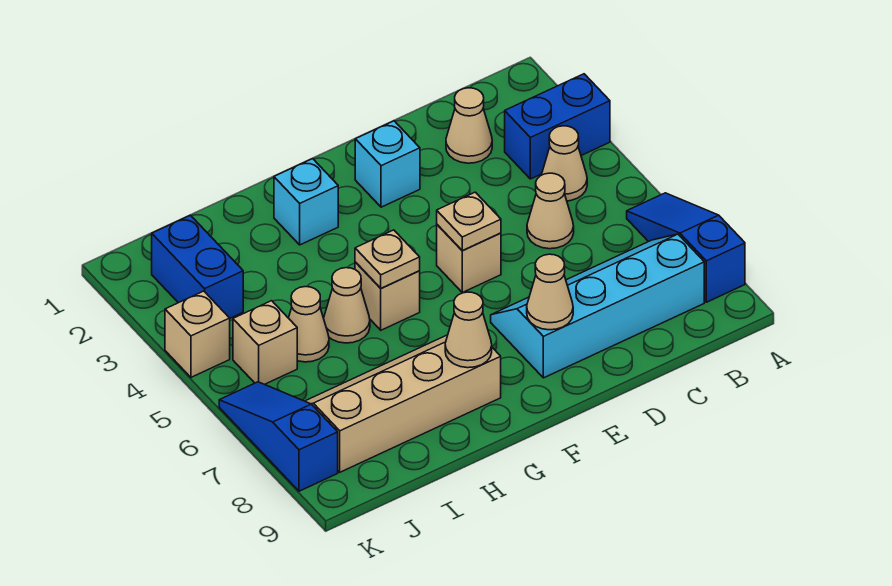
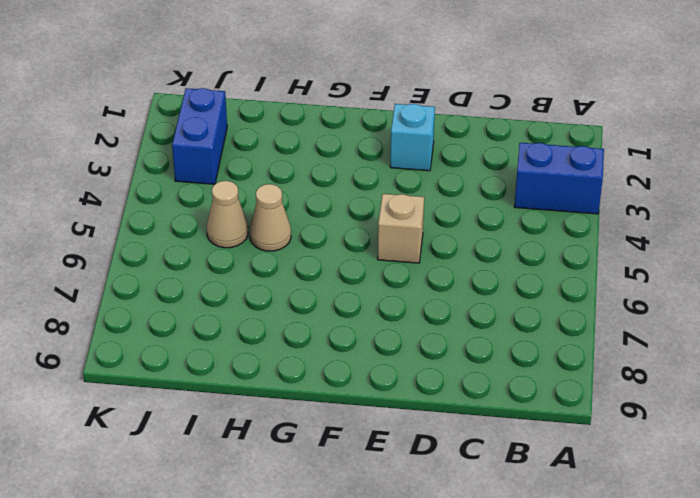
none -> blue slope A6:A8 level 1 top 8
none -> tan cone B4 level 1
none -> cyan slope B7:E8 level 1 top 8

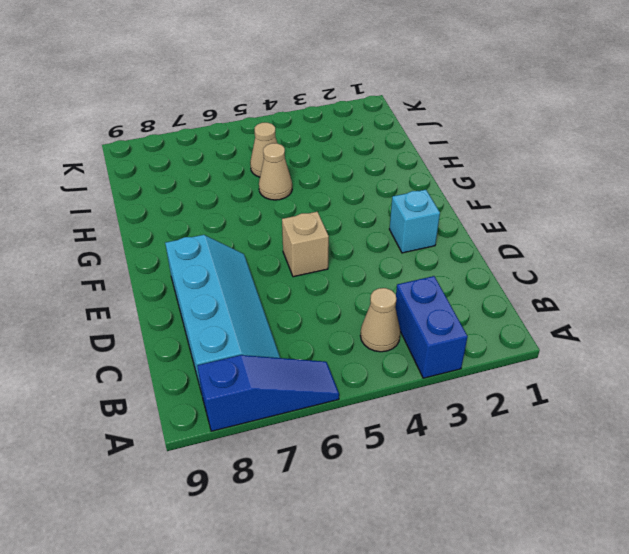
none -> tan cone C2 level 1
none -> tan cone C5 level 1
none -> cyan brick G2 level 1

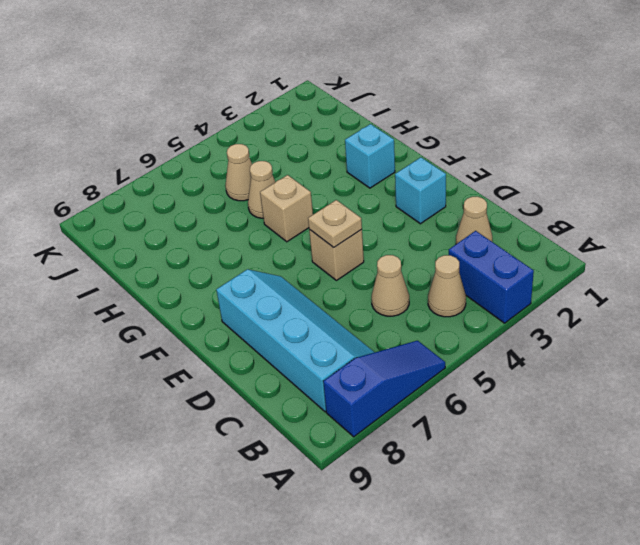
none -> tan slope G7:J8 level 1 top 8
none -> blue brick J2:J3 level 1
none -> tan brick J5 level 1

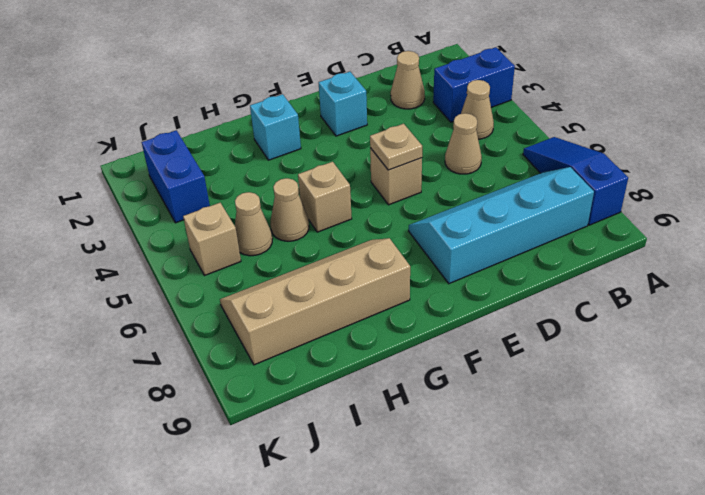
none -> tan brick K4 level 1
none -> blue slope K6:K8 level 1 top 8
none -> tan cone E8 level 2

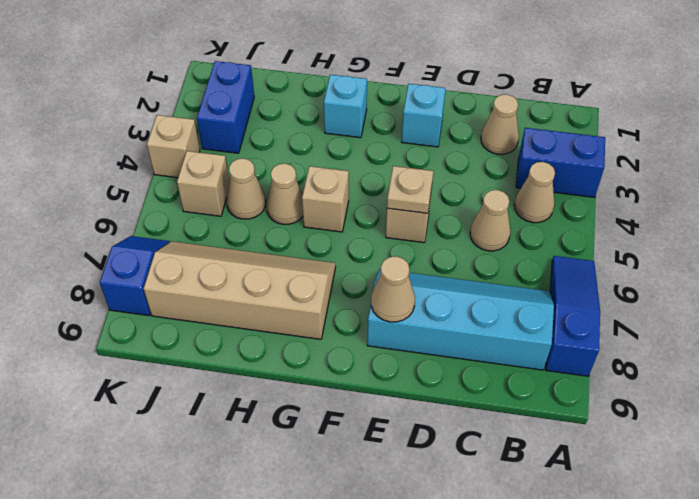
blue slope K7:K8 level 1 top 8 -> blue slope K6:K8 level 1 top 8
none -> tan plate G5 level 2
none -> tan cone G8 level 2

